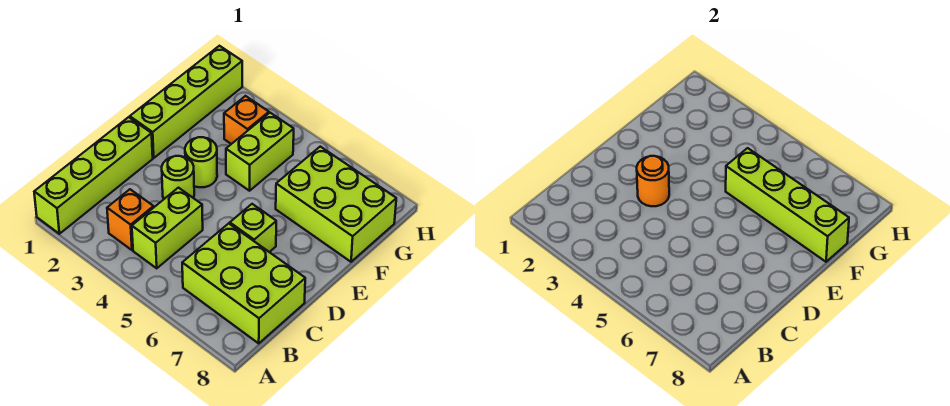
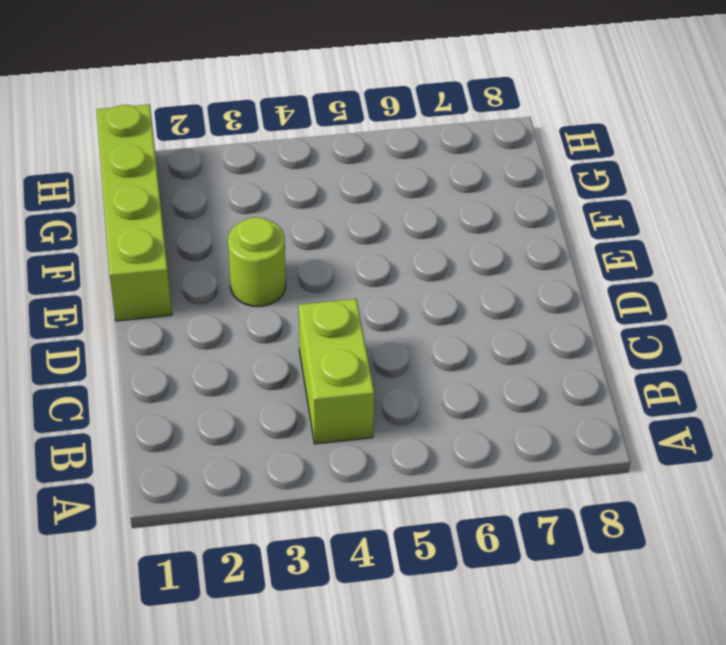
none -> lime brick A1:D1 level 1
none -> orange brick B3 level 1
none -> lime brick B6:C8 level 1

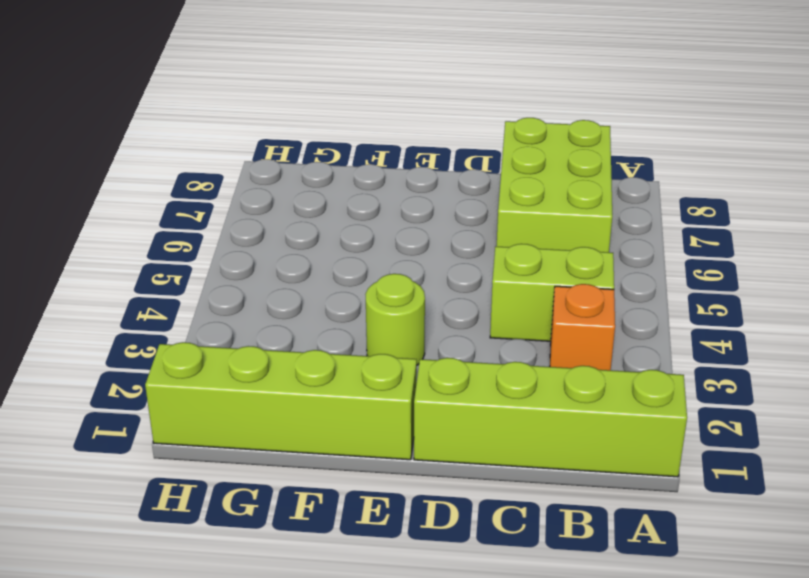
none -> lime round brick D3 level 1
none -> lime brick D6 level 1
none -> lime brick F4:G4 level 1

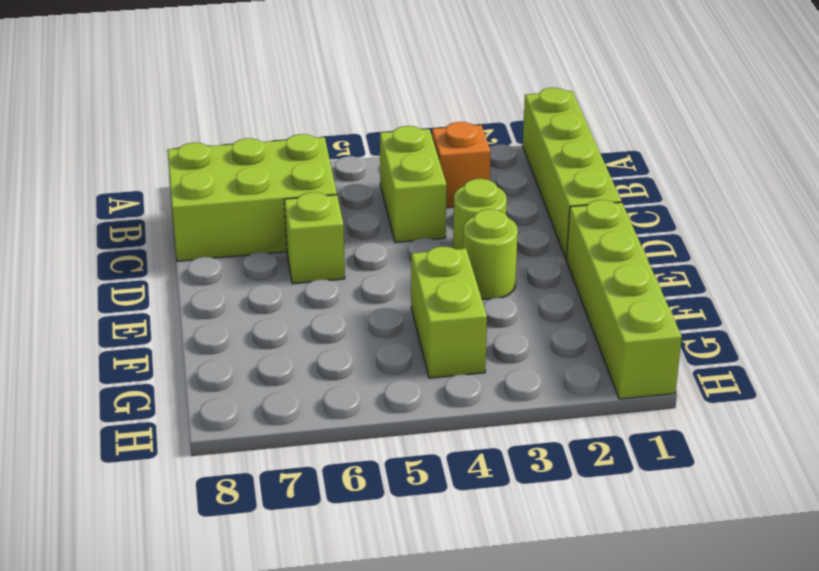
none -> lime brick F6:G8 level 1
none -> orange brick G3 level 1
none -> orange round brick D3 level 2

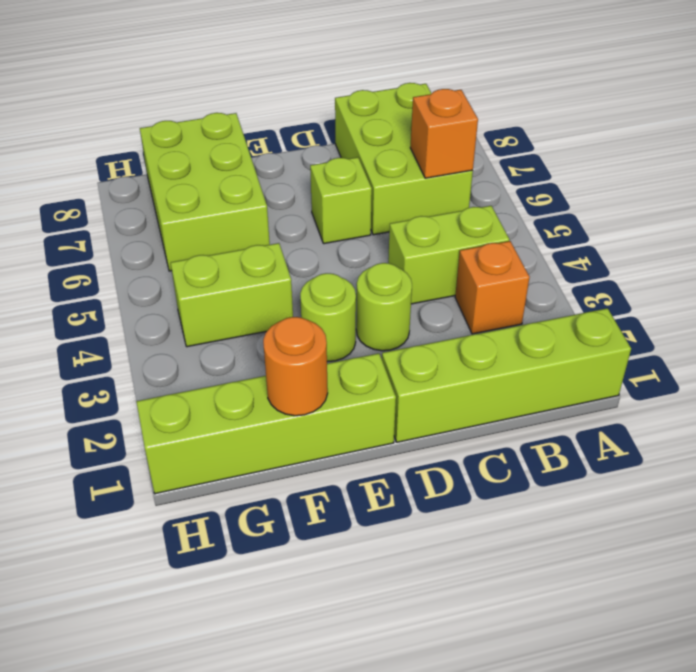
orange brick B6 level 2 -> orange brick G3 level 1
orange round brick F1 level 2 -> orange round brick D3 level 2
none -> lime brick F5:F8 level 2

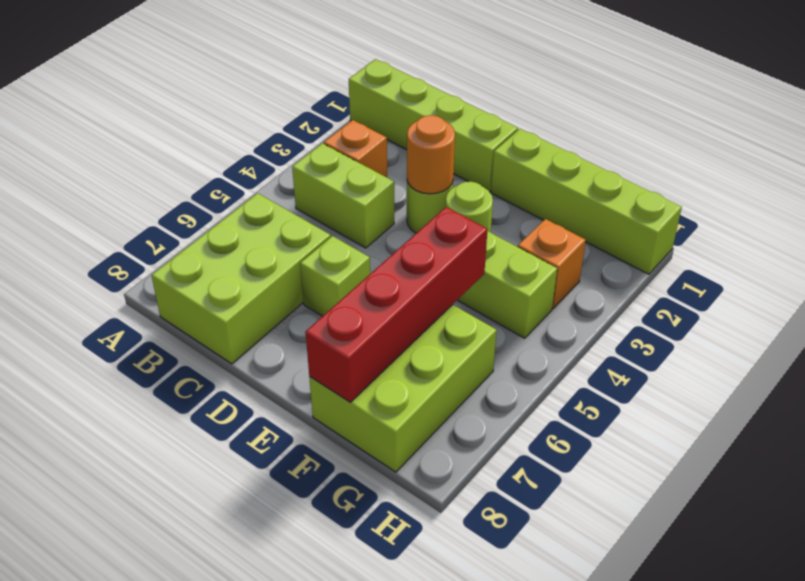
red brick F5:F8 level 2 -> lime brick F5:F8 level 2

